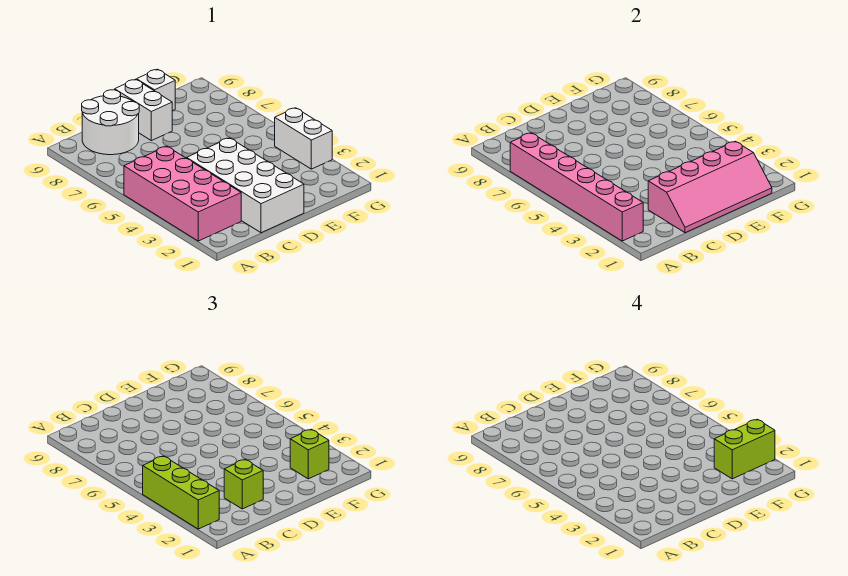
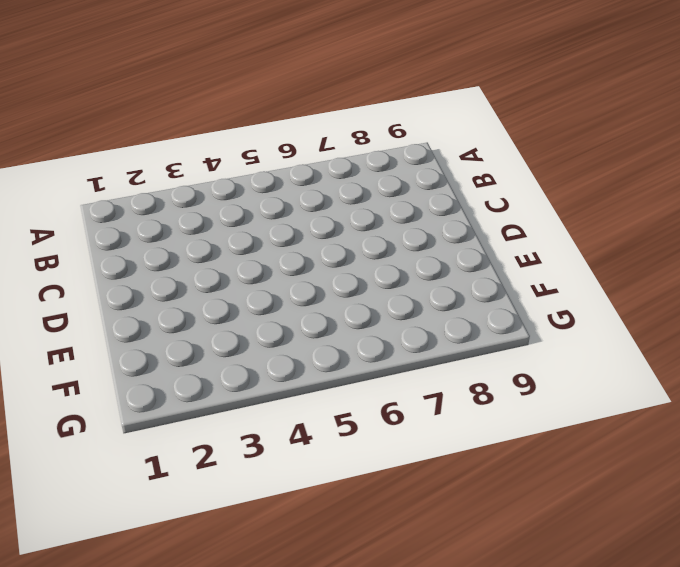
none -> pink brick A2:B5 level 1
none -> white round brick B8:C9 level 1
none -> white brick C1:D4 level 1

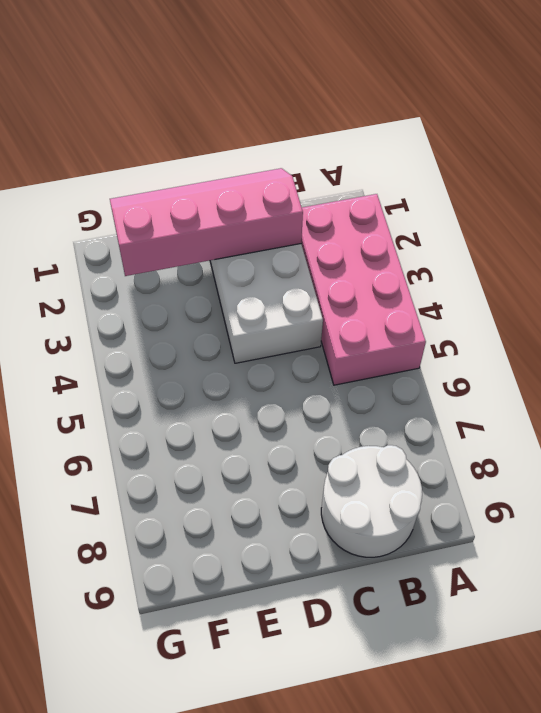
none -> white brick D8:D9 level 1
none -> white brick E9 level 1
none -> white brick G3:G4 level 1

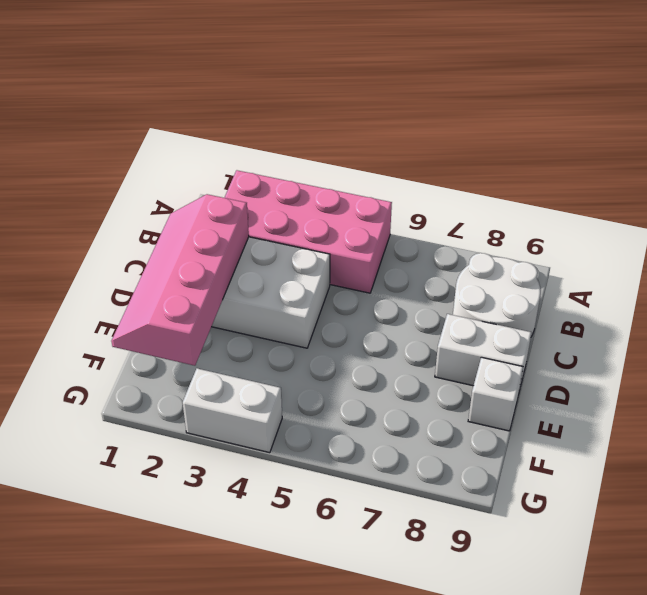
none -> pink brick A2:A7 level 2
none -> lime brick A2:A4 level 3
none -> lime brick C2 level 3

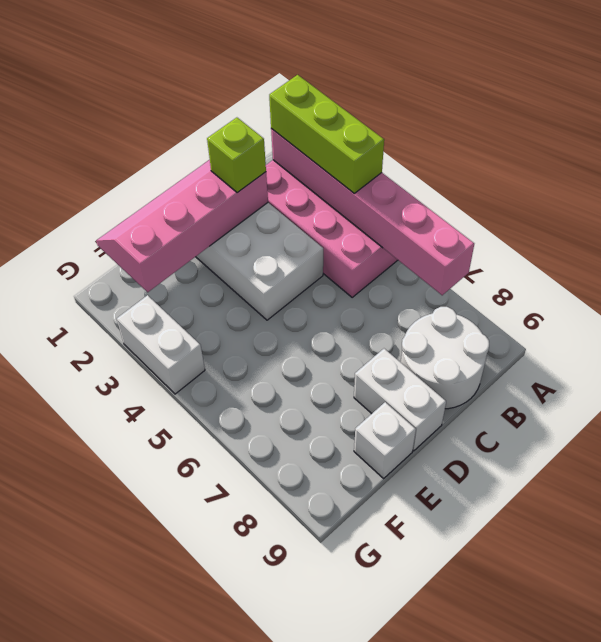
none -> lime brick F2 level 3
none -> lime brick F2:G2 level 4

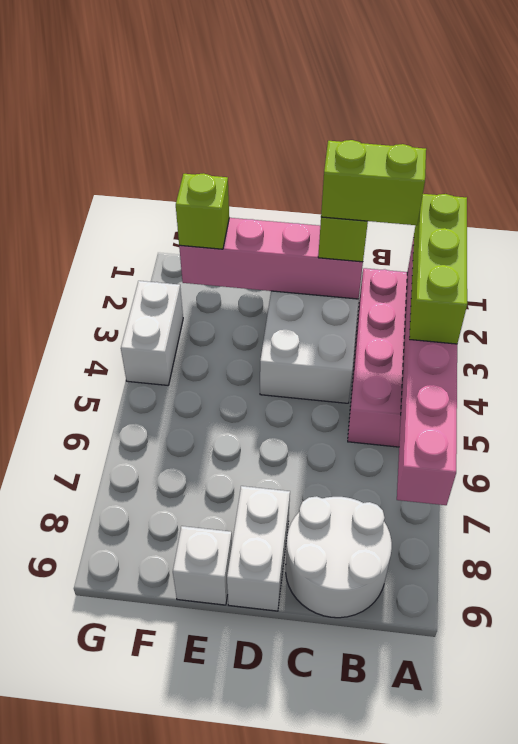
lime brick B2:C2 level 4 -> lime brick F2:G2 level 4

